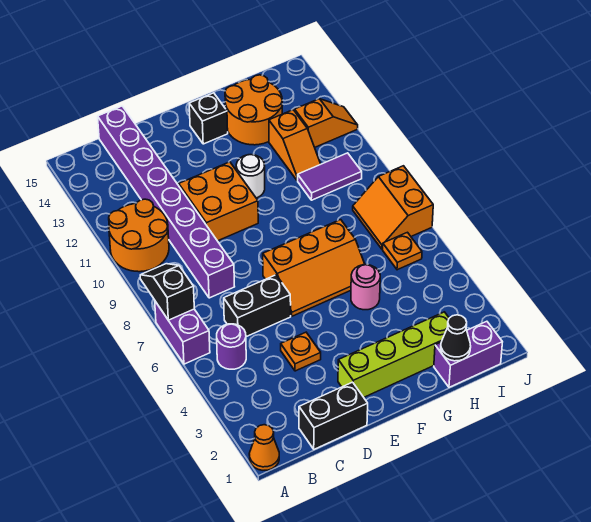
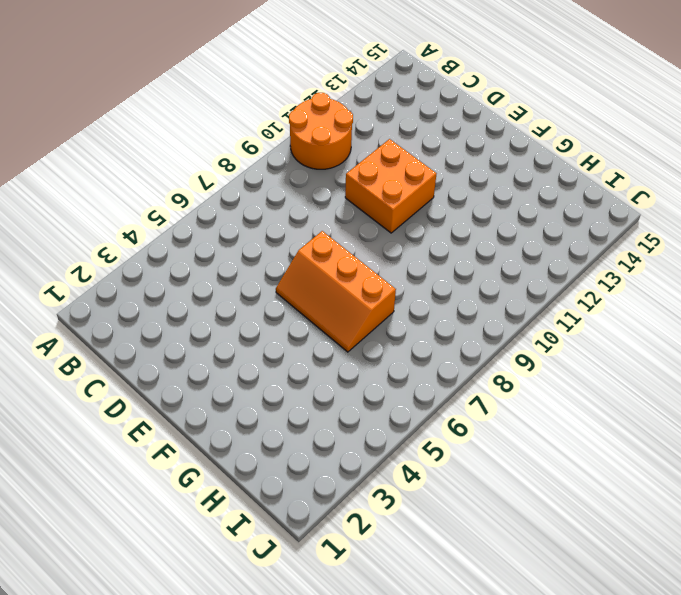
none -> orange cone A1 level 1
none -> purple brick A6:A7 level 1
none -> purple round brick B5 level 1

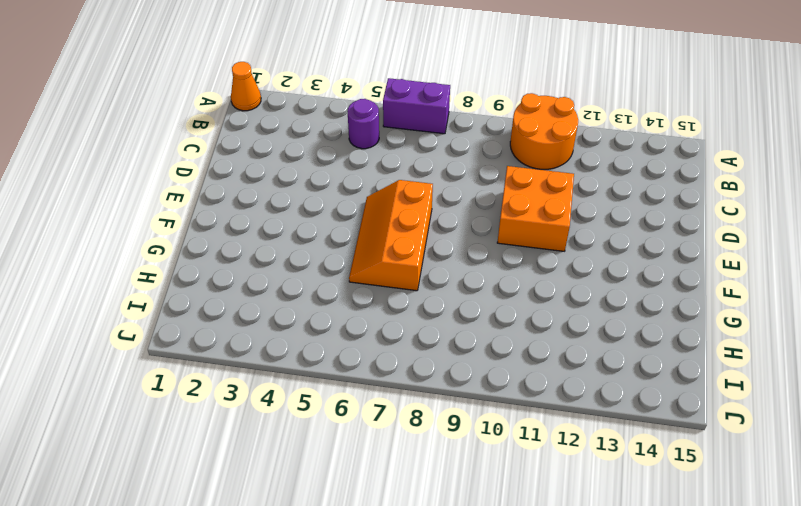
none -> black brick C1:D1 level 1
none -> black brick C6:D6 level 1
none -> purple brick C8:C15 level 1

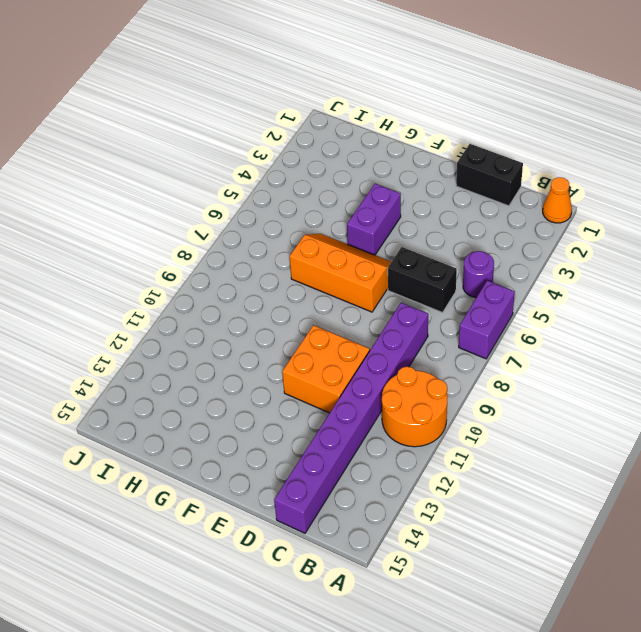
purple brick F4:F5 level 1 -> purple brick H1:I1 level 1
none -> orange plate D4 level 1
none -> lime brick E2:H2 level 1
none -> white round brick F11 level 1

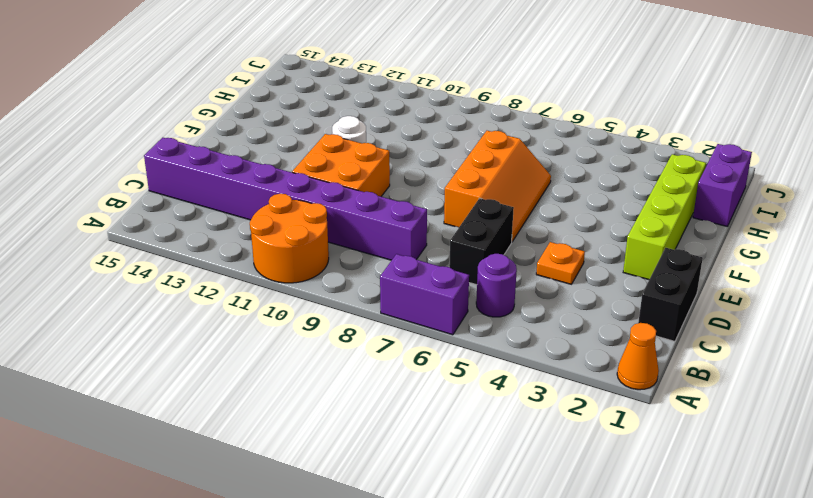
none -> black brick F14 level 1
none -> pink round brick G5 level 1
none -> orange round brick G13:H14 level 1

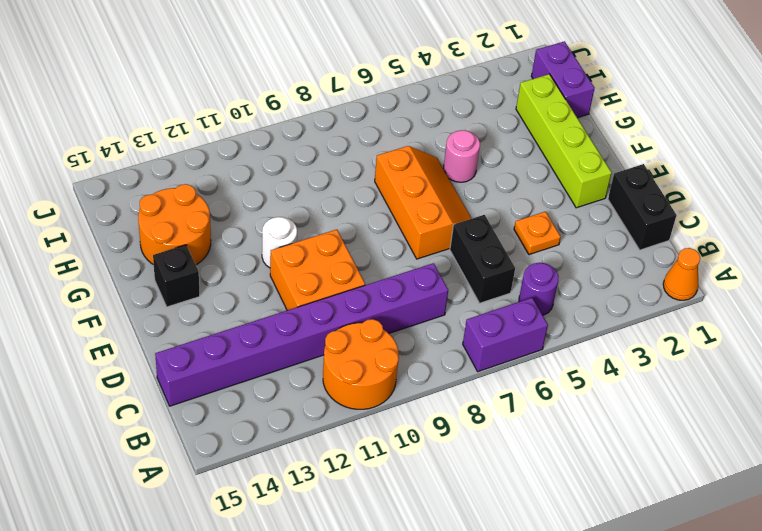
none -> purple tile H10:I10 level 1
none -> orange slope H11:H12 level 1 top 12
none -> orange plate I6 level 1

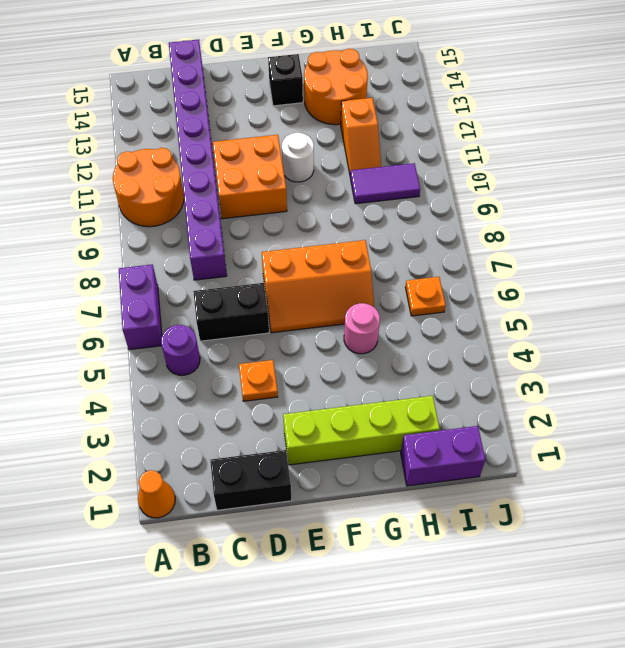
none -> orange slope I7:J8 level 1 top J
none -> orange slope I12:J12 level 1 top I
none -> black slope A7:A8 level 2 top 7

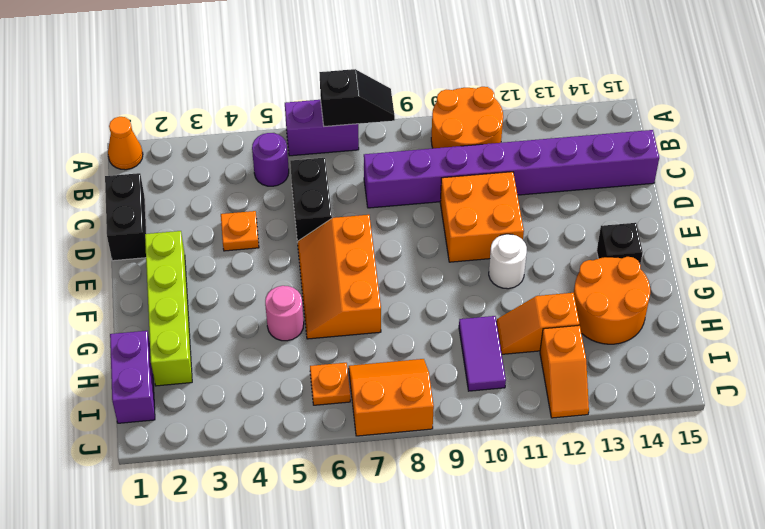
none -> black cone H1 level 2

